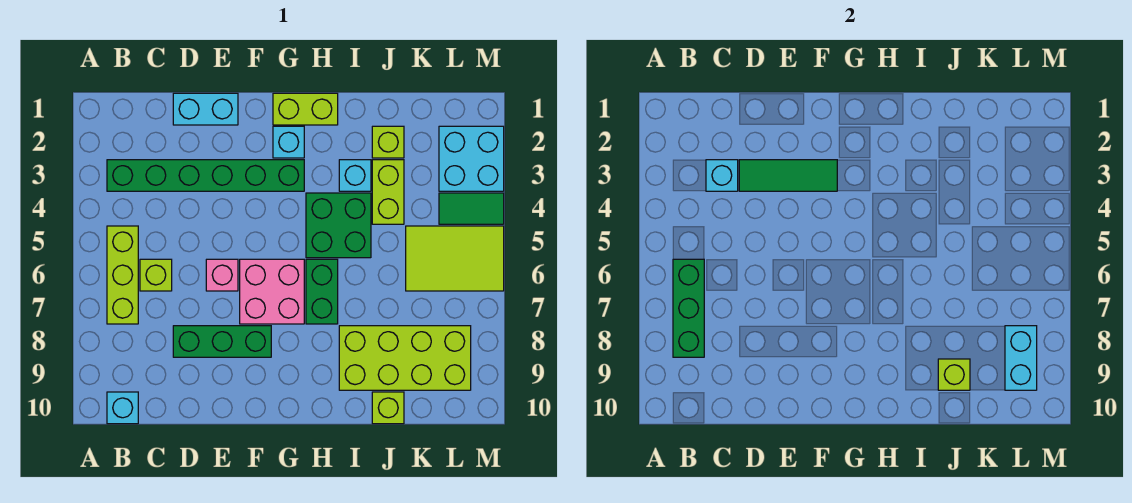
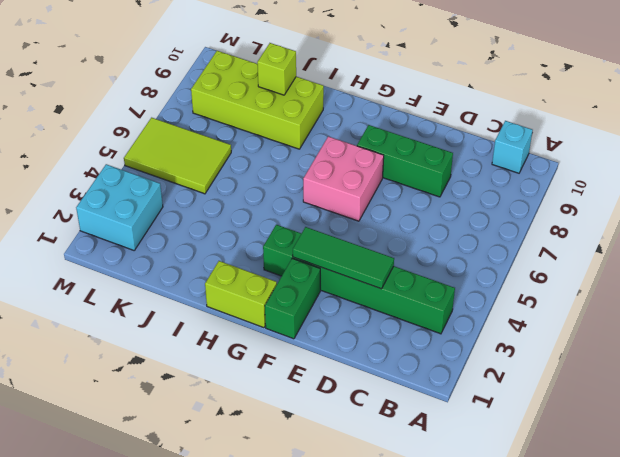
green brick F1:F2 level 1 -> green brick H6:H7 level 1
none -> lime brick B5:B7 level 1
none -> lime brick C6 level 1
none -> cyan brick D1:E1 level 1

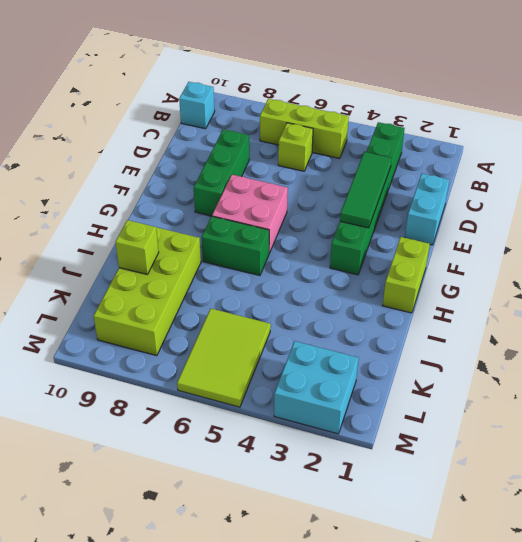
none -> pink brick E6 level 1
none -> cyan brick G2 level 1
none -> green brick H4:I5 level 1

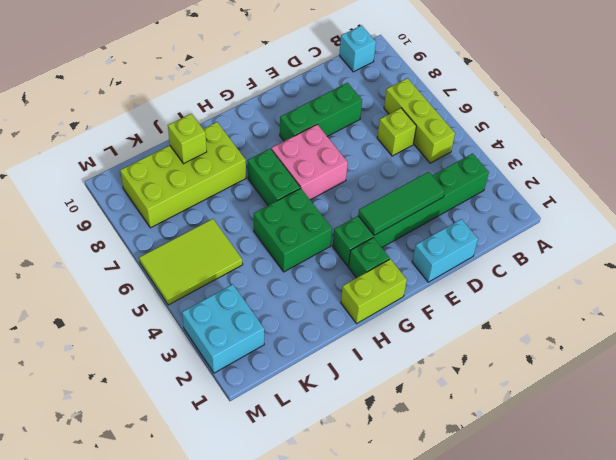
green brick G2 level 1 -> cyan brick G2 level 1
none -> pink brick E6 level 1
none -> cyan brick I3 level 1
none -> lime brick J2 level 1

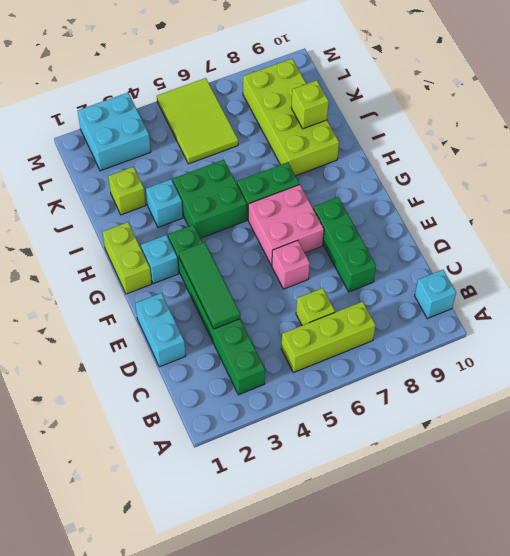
none -> lime brick J3:J4 level 1
none -> lime brick J10 level 1
none -> green tile L4:M4 level 1

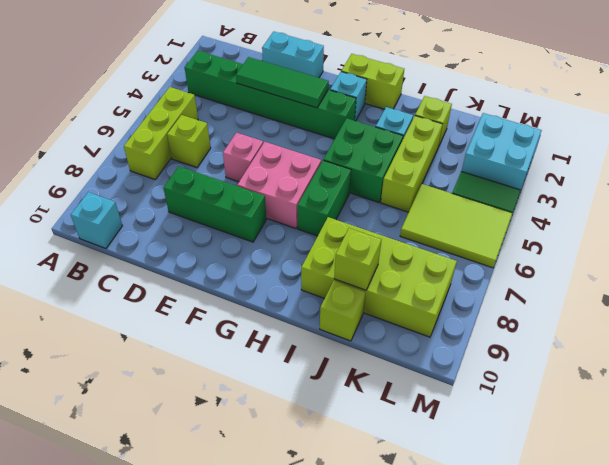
lime brick J3:J5 level 1 -> lime brick J3:J4 level 1
none -> green brick B6:B8 level 2
none -> cyan brick C3 level 2
none -> cyan brick L8:L9 level 2

